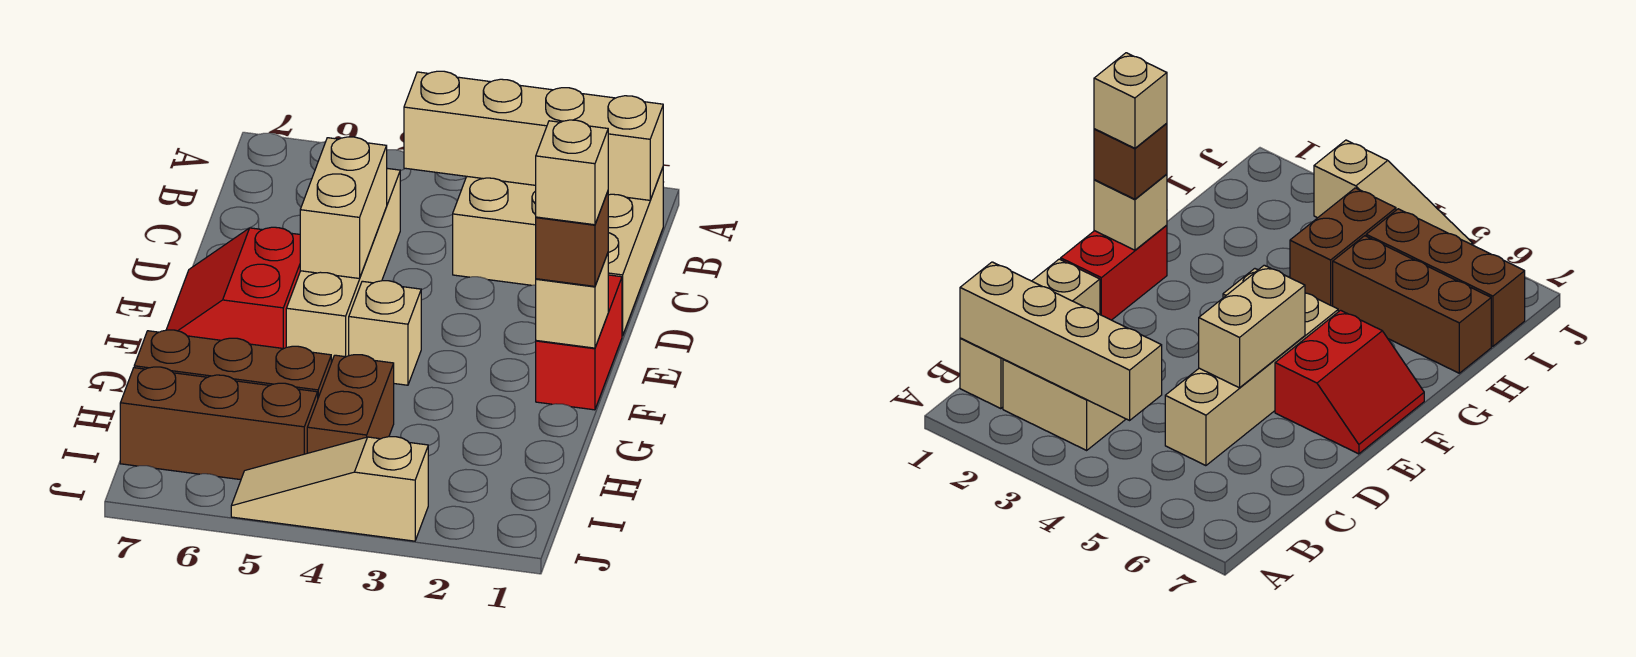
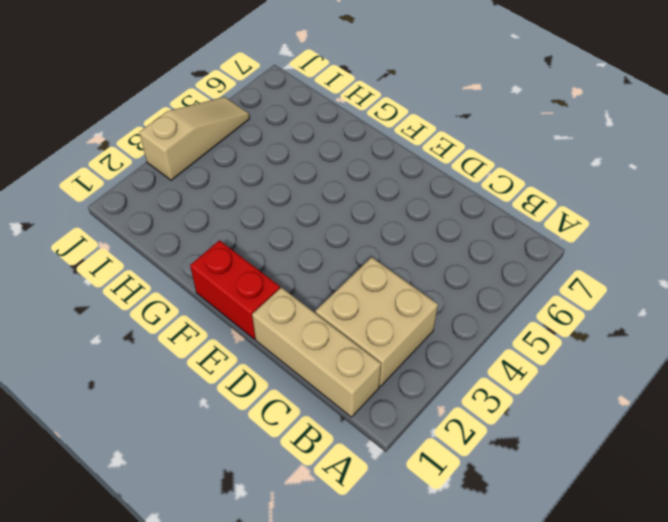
none -> tan brick C5:F5 level 1
none -> red slope E6:F7 level 1 top 6
none -> tan brick F4 level 1

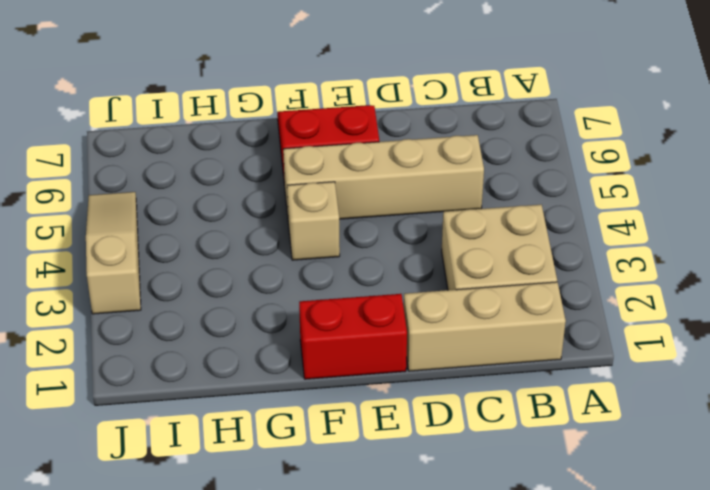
none -> brown brick H4:I4 level 1
none -> brown brick H5:H7 level 1
none -> brown brick I5:I7 level 1

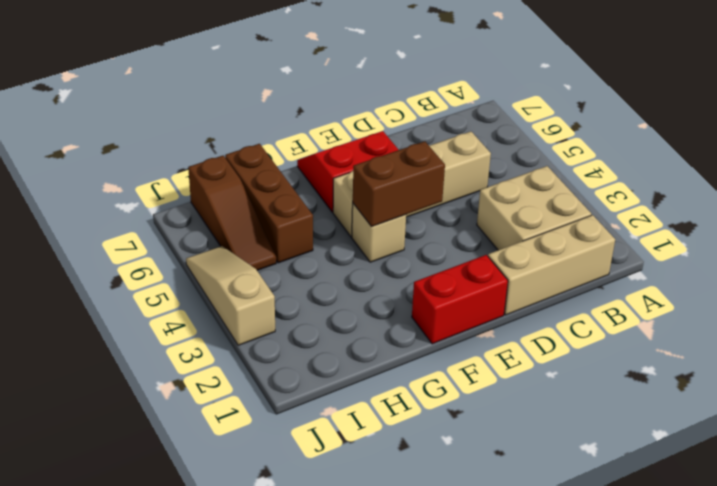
brown brick E4:F4 level 2 -> brown brick H4:I4 level 1
brown slope I5:I7 level 1 top 7 -> brown brick I5:I7 level 1
none -> tan brick B1:B4 level 2
none -> tan brick D5:E5 level 2
none -> tan brick F1 level 2

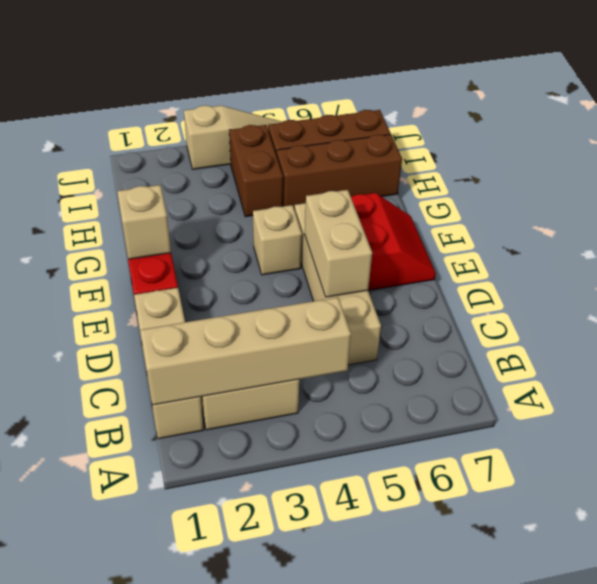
none -> brown brick F1 level 3
none -> tan brick F1 level 4

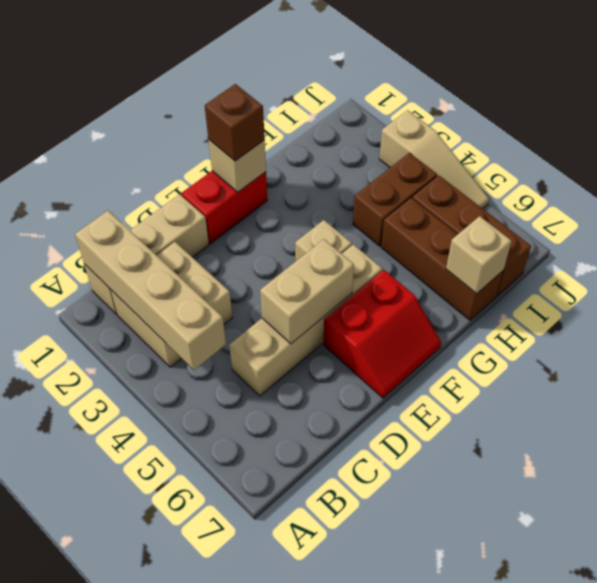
tan brick H7 level 2 -> tan brick F1 level 4

